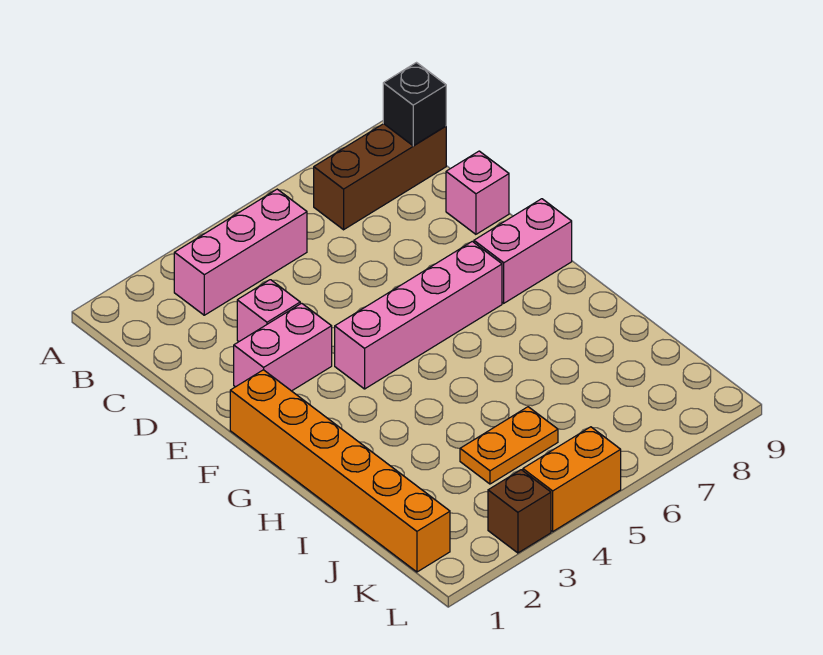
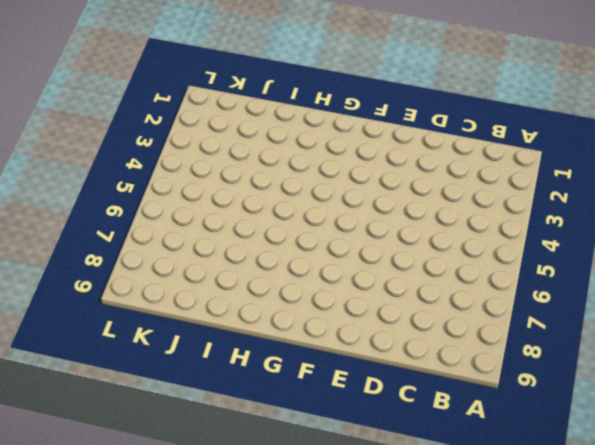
none -> pink brick B3:B5 level 1
none -> brown brick B7:B9 level 1
none -> pink brick D3 level 1

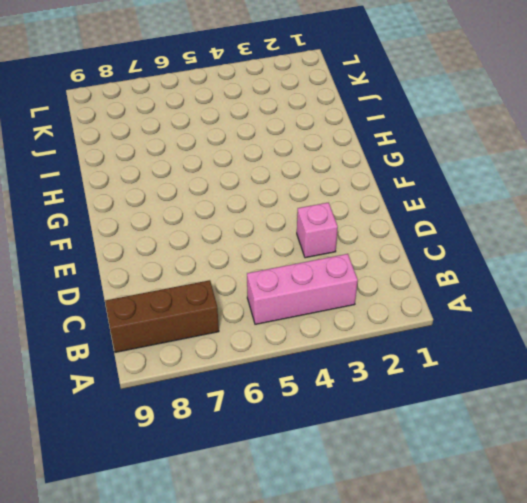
none -> pink brick D9 level 1
none -> pink brick E2:E3 level 1
none -> orange brick F1:K1 level 1

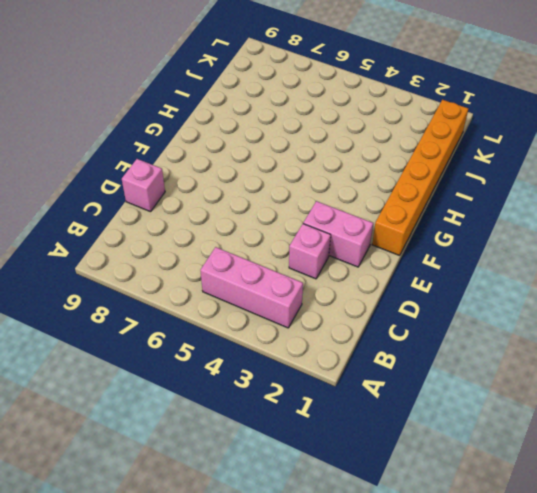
none -> brown brick B7:B9 level 1
none -> pink brick F4:F7 level 1
none -> pink brick F8:F9 level 1

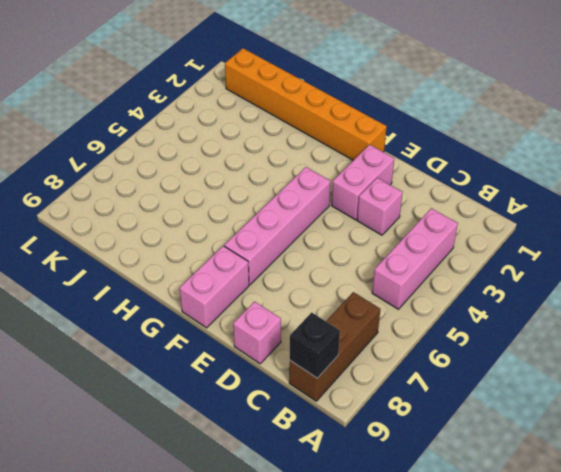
none -> orange plate J4:J5 level 1
none -> brown brick L3 level 1
none -> orange brick L4:L5 level 1

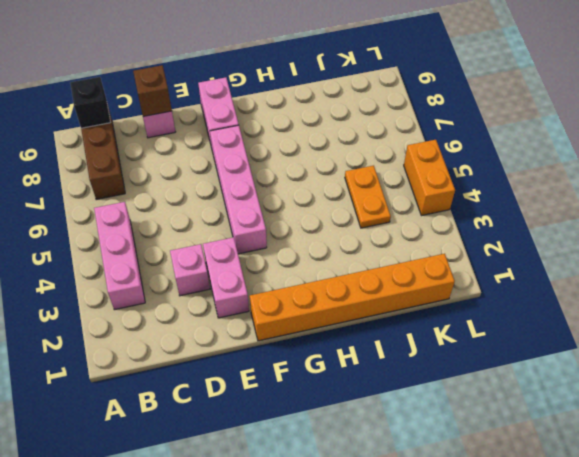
brown brick D9 level 2 -> brown brick L3 level 1

